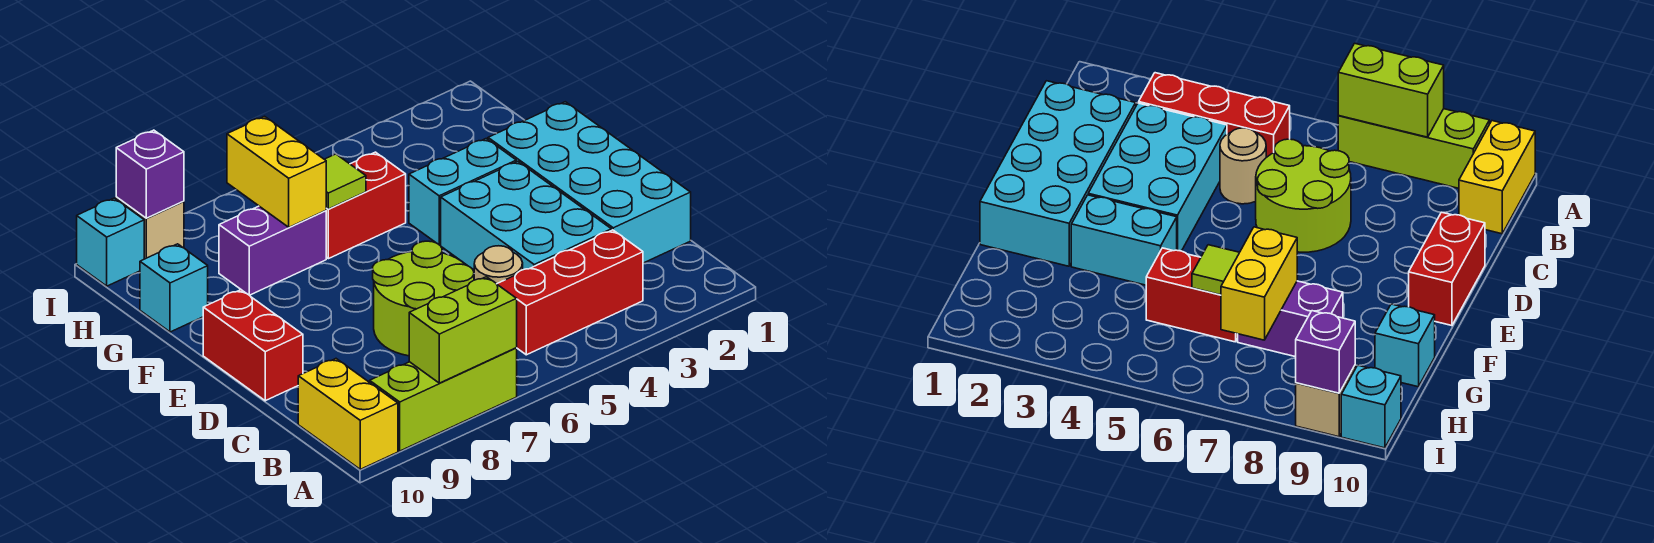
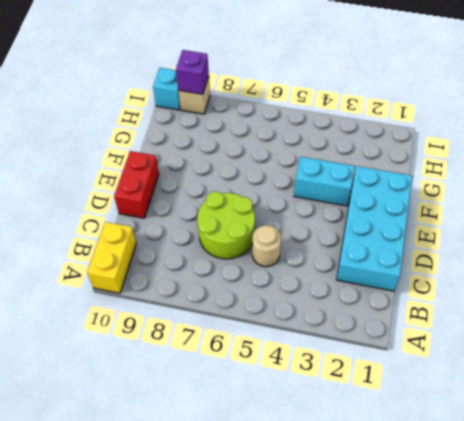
none -> lime brick A7:A9 level 1
none -> red brick B3:B5 level 1
none -> cyan brick C3:E4 level 1

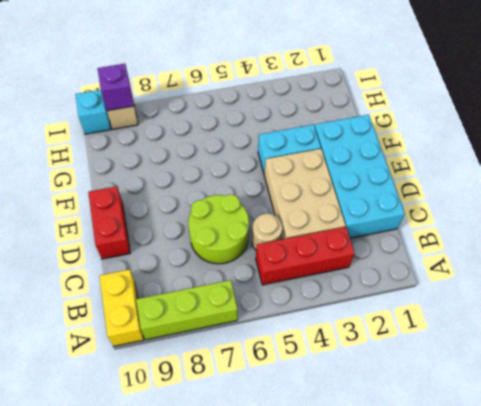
tan brick C3:E4 level 1 -> cyan brick C3:E4 level 1
none -> red brick G5:G6 level 1
none -> purple brick G7:G8 level 1
none -> cyan brick G10 level 1

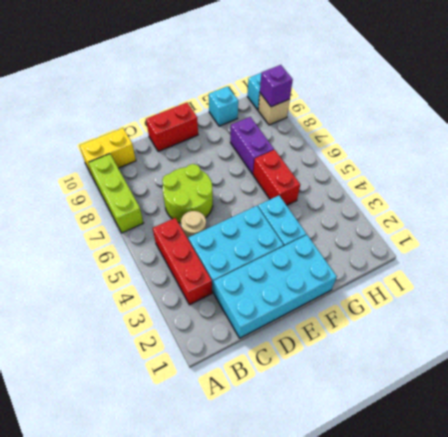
none -> lime brick A7:A8 level 2
none -> lime tile G6 level 2
none -> yellow brick G7:H7 level 2

